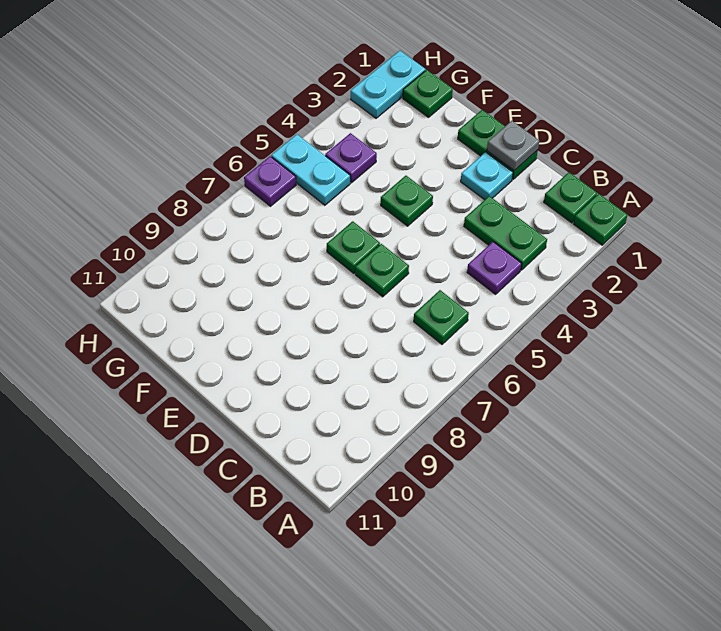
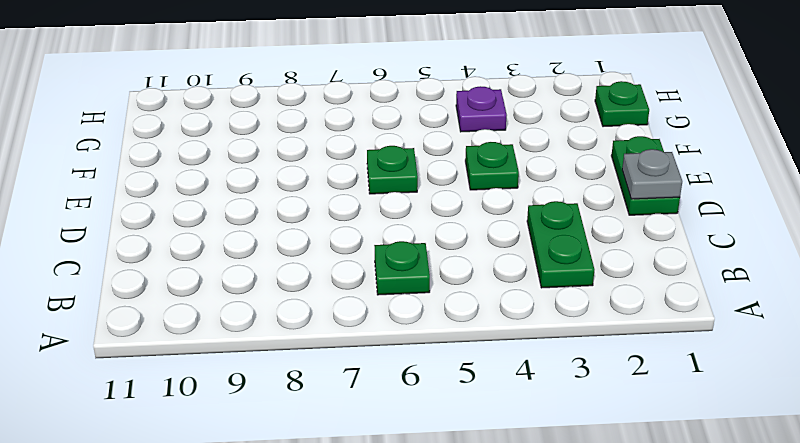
none -> green plate A1 level 1
none -> green plate B1 level 1
none -> purple plate B4 level 1

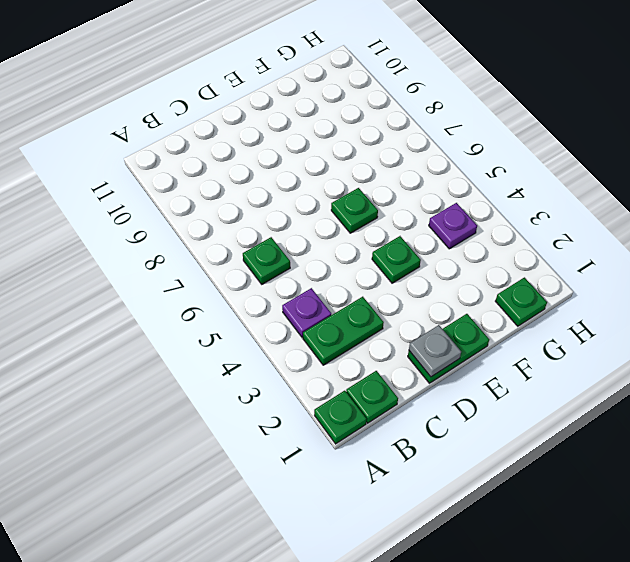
none -> cyan plate D2 level 1
none -> green plate D6 level 1
none -> cyan plate G5:H5 level 1

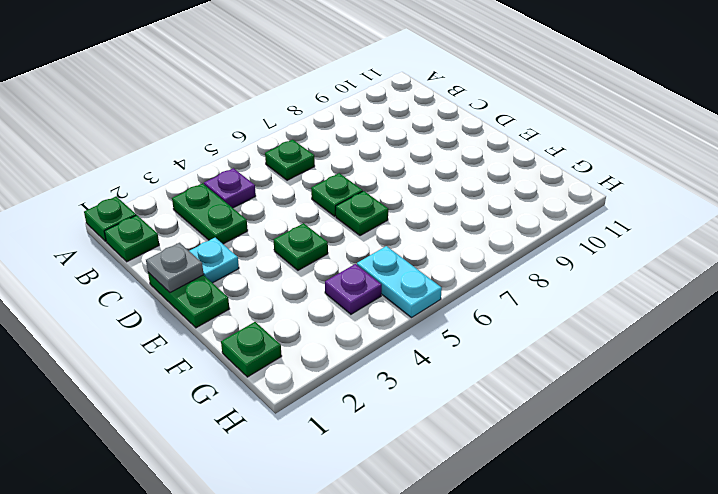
none -> cyan plate H1:H2 level 1
none -> purple plate H6 level 1

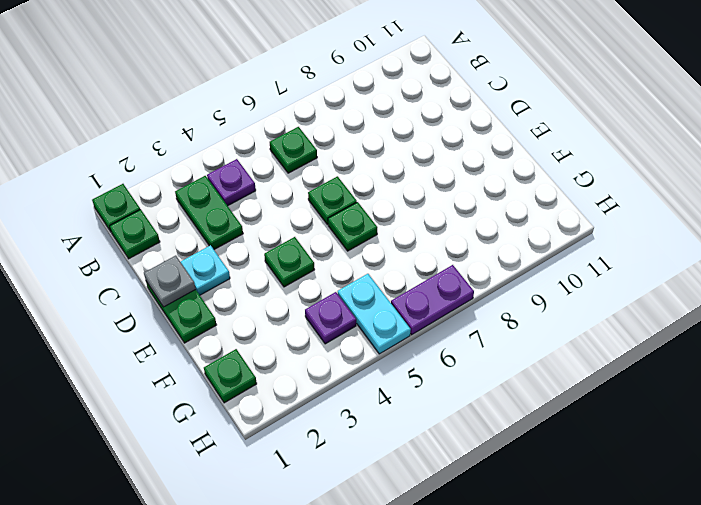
purple plate H6:H7 level 1 -> purple plate H6 level 1
none -> cyan plate H1:H2 level 1

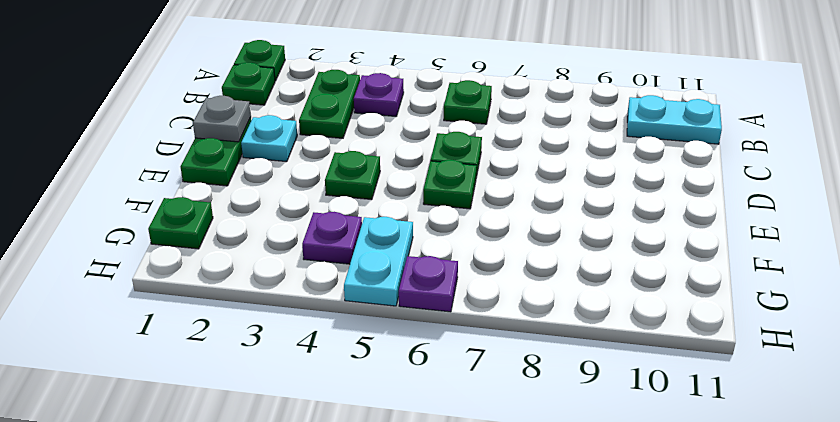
cyan plate B10:B11 level 1 -> cyan plate H1:H2 level 1

